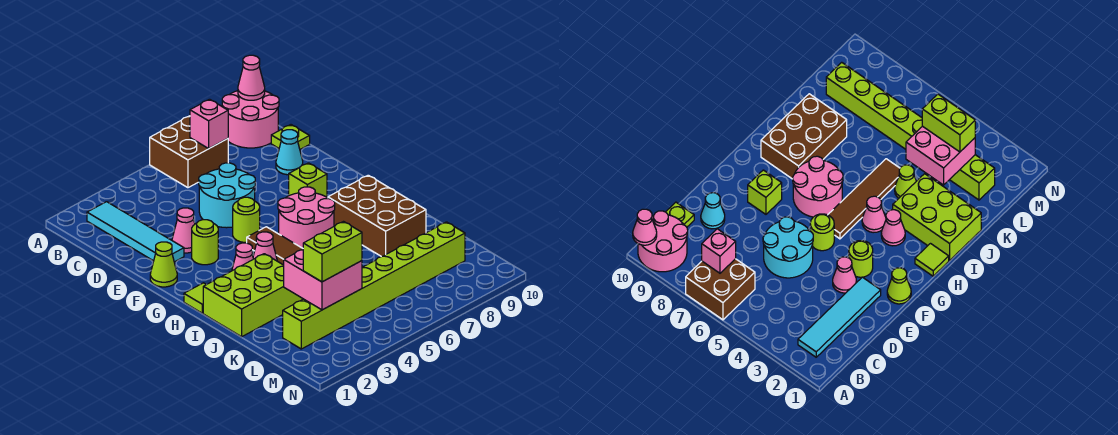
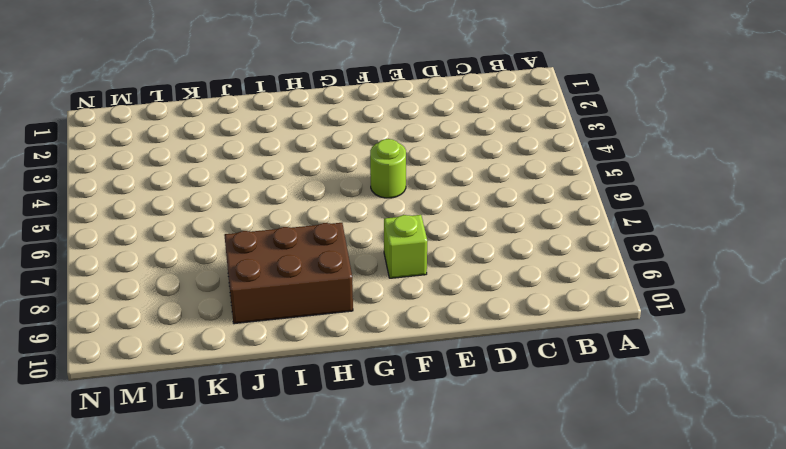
none -> brown brick A6:B7 level 1
none -> pink round brick A9:B10 level 1
none -> cyan tile B2:E2 level 1

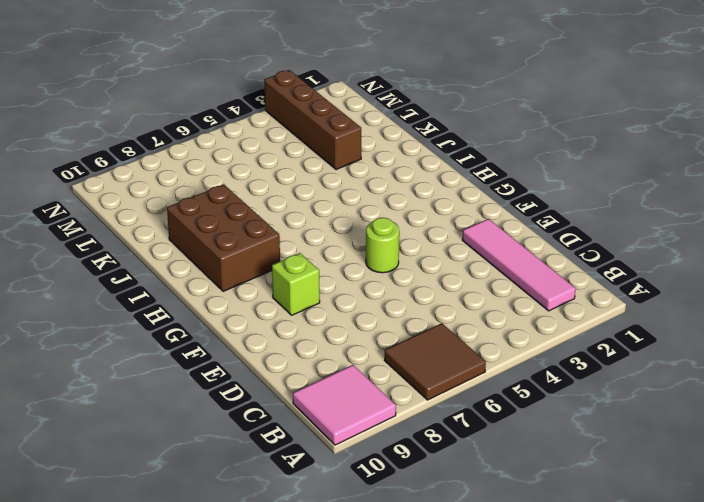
brown tile A6:B7 level 1 -> brown brick A6:B7 level 1
pink tile A9:B10 level 1 -> pink round brick A9:B10 level 1
pink tile B2:E2 level 1 -> cyan tile B2:E2 level 1
brown brick K3:N3 level 1 -> lime brick L2:L9 level 1
none -> lime plate C10 level 1
none -> cyan round brick D5:E6 level 1
none -> cyan cone D9 level 1

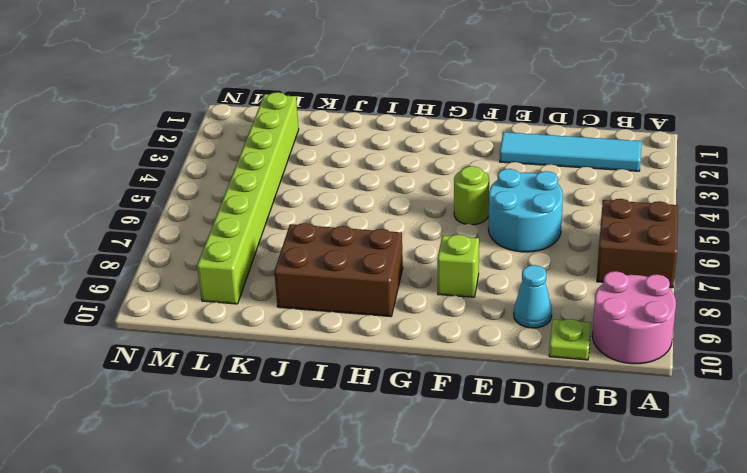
none -> pink cone E3 level 1
none -> lime cone F1 level 1
none -> lime round brick F3 level 1

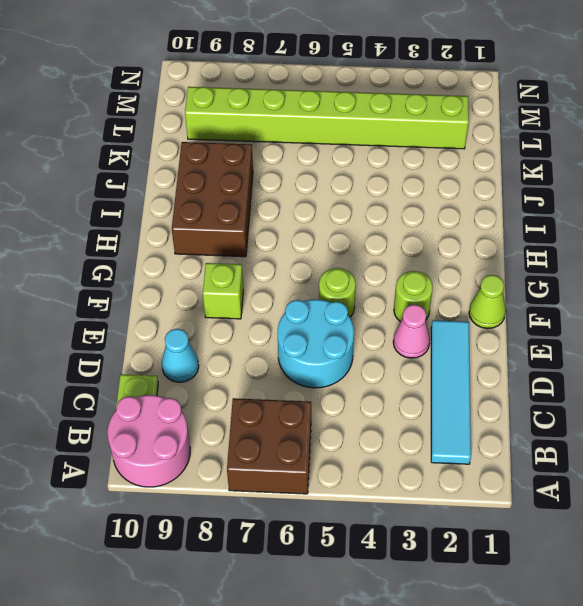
none -> brown tile G5:J5 level 1
none -> pink round brick G6:H7 level 1
none -> lime tile H1 level 1

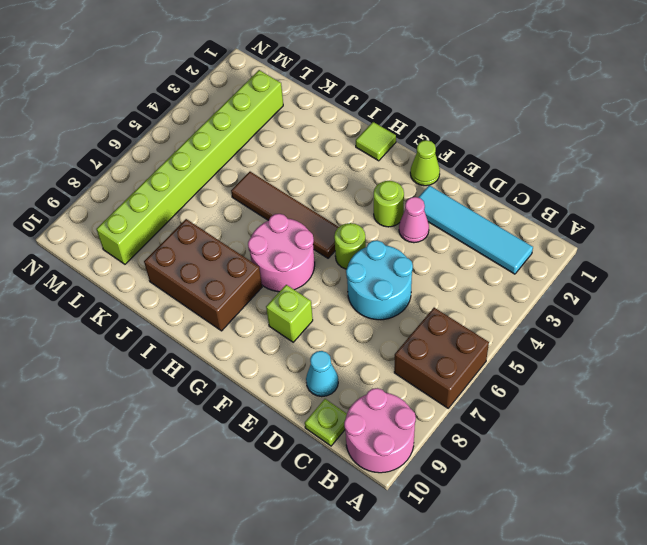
none -> pink cone H3 level 1
none -> pink cone H4 level 1
none -> lime brick I1:J3 level 1

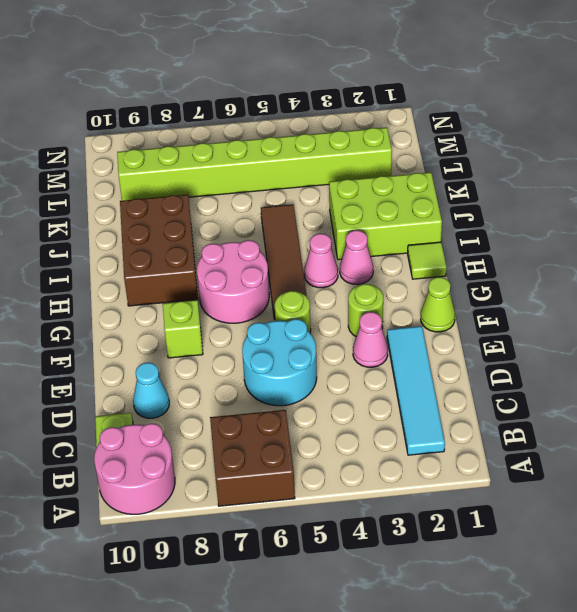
none -> lime cone J4 level 1
none -> pink cone A10 level 2
none -> pink brick B7 level 2

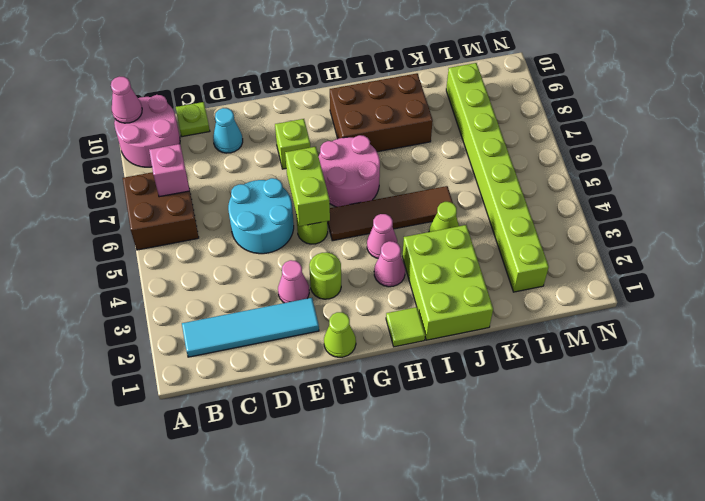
lime brick F5:F6 level 2 -> lime brick L3:L4 level 3
none -> pink brick K3:L4 level 2

